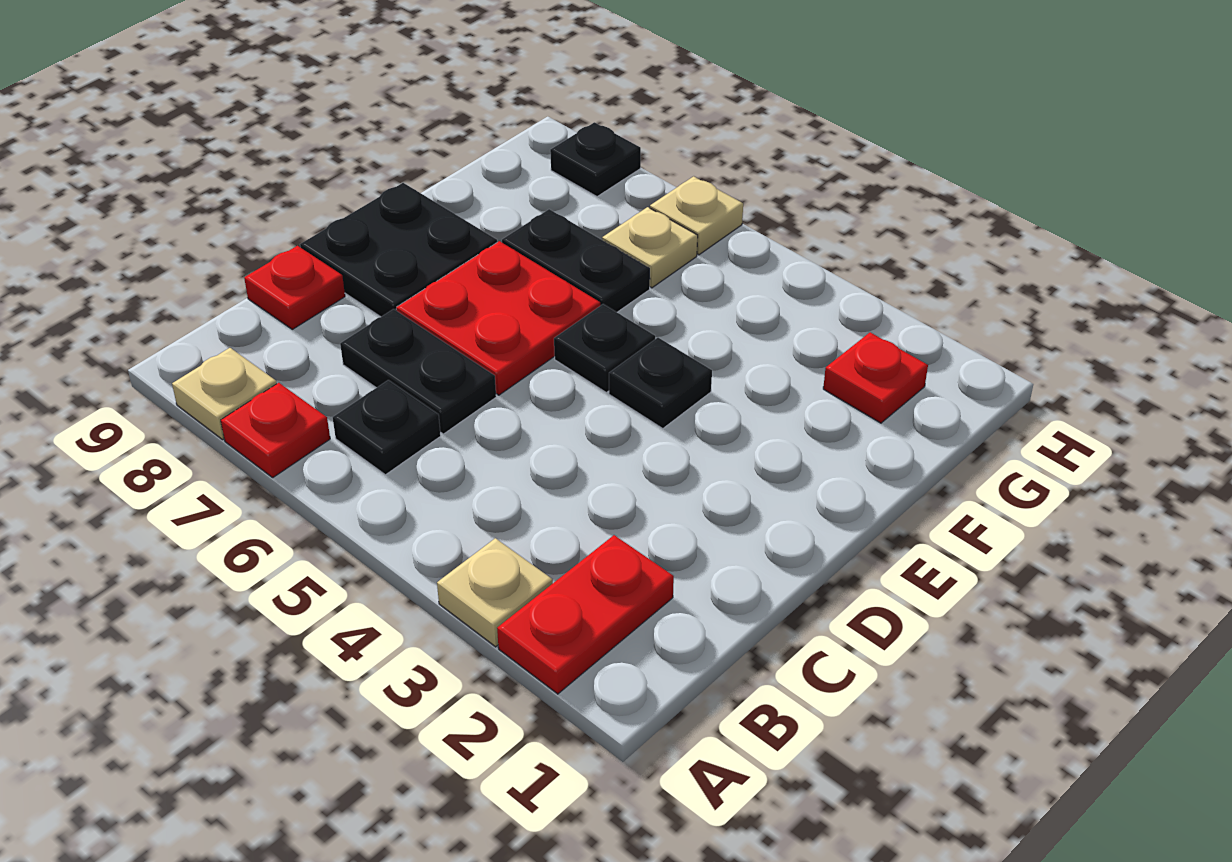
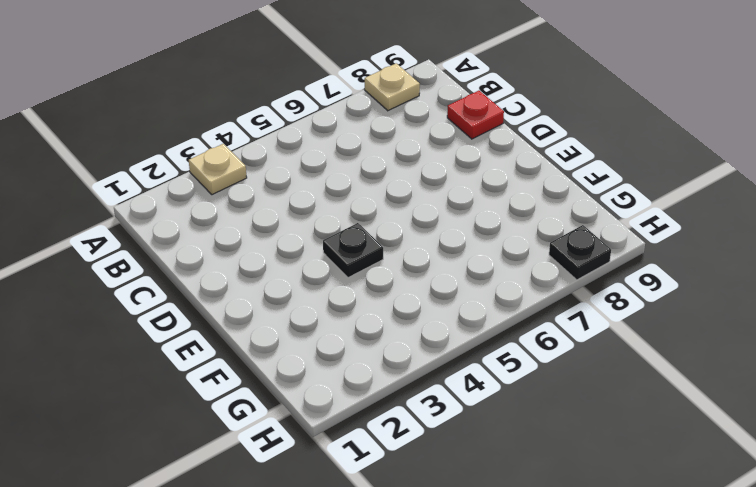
none -> red plate A2:B2 level 1
none -> red plate A7 level 1
none -> black plate B6 level 1

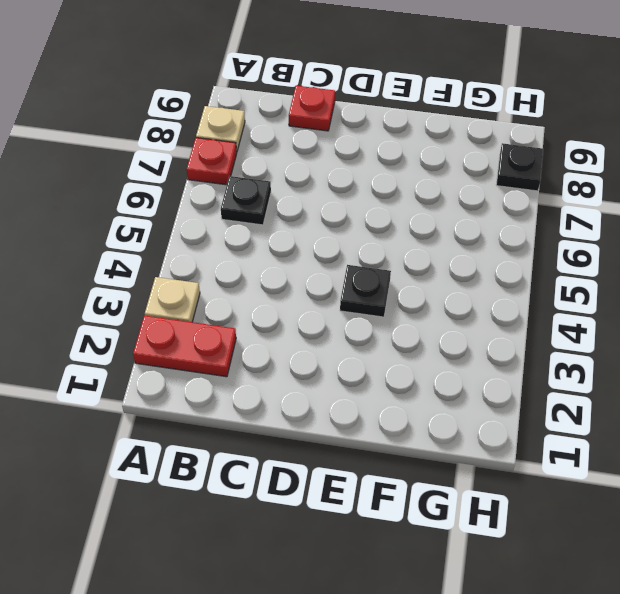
none -> black plate C6:C7 level 1
none -> red plate D6:E7 level 1
none -> black plate D8:E9 level 1

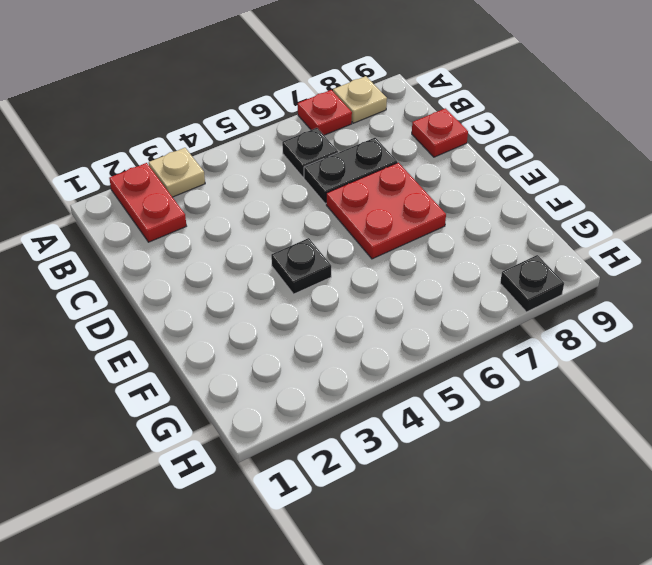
none -> black plate D8:E9 level 1
none -> black plate E5 level 1
none -> black plate F6:F7 level 1

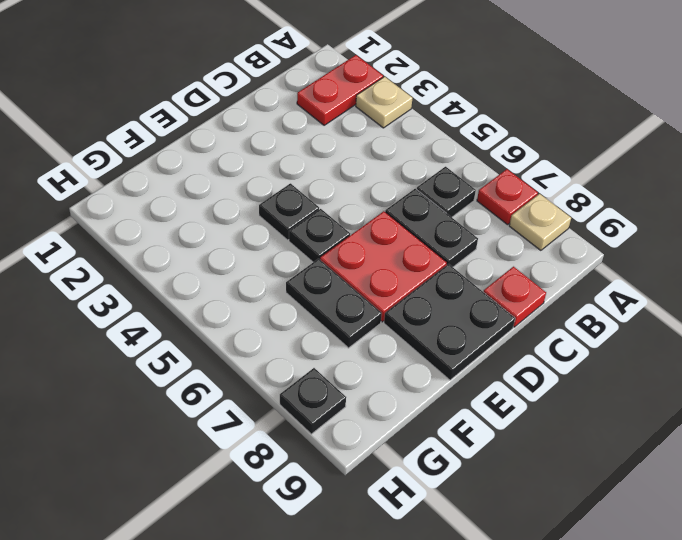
none -> red plate G2 level 1
none -> tan plate G6 level 1
none -> tan plate H6 level 1

